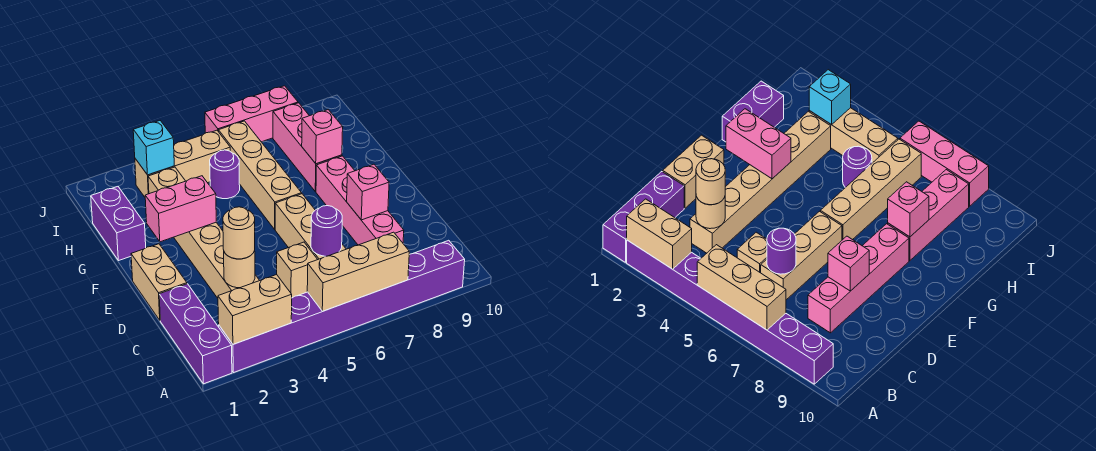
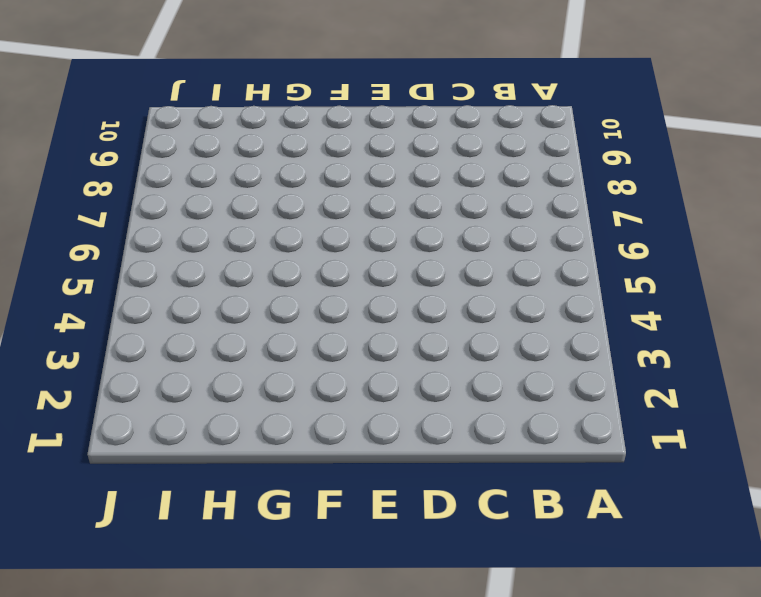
none -> purple brick A1:C1 level 1
none -> purple brick A2:A9 level 1
none -> tan brick C3:H3 level 1

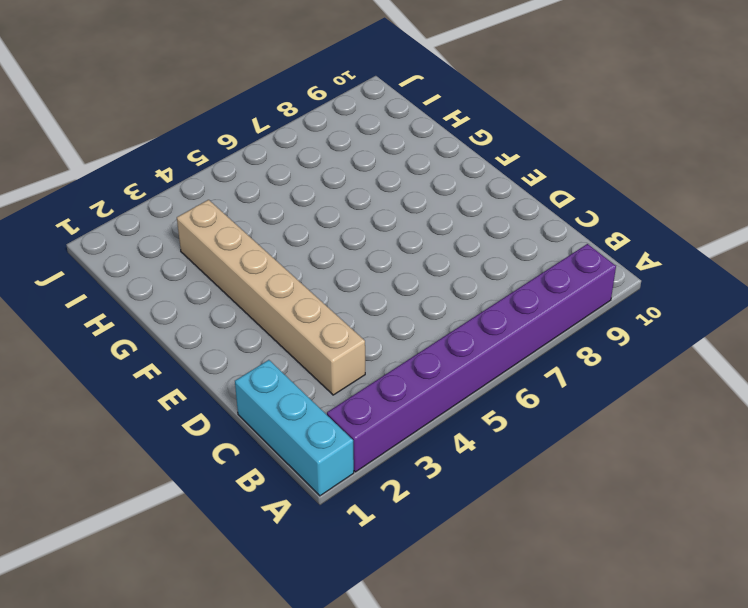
cyan brick A1:C1 level 1 -> purple brick A1:C1 level 1
none -> tan brick C5 level 1
none -> tan brick C6:E6 level 1
none -> pink brick C8:F8 level 1

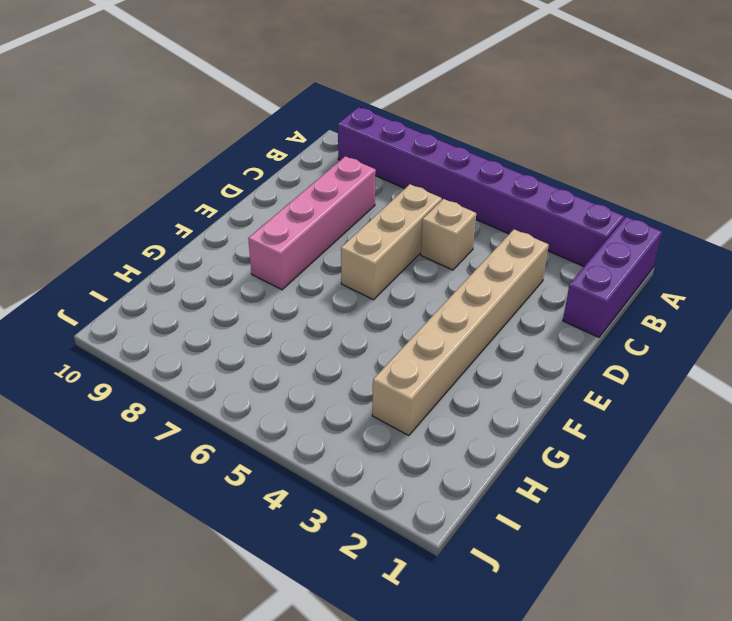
none -> tan brick D1:E1 level 1
none -> tan brick F6:I6 level 1
none -> purple brick G1:H1 level 1

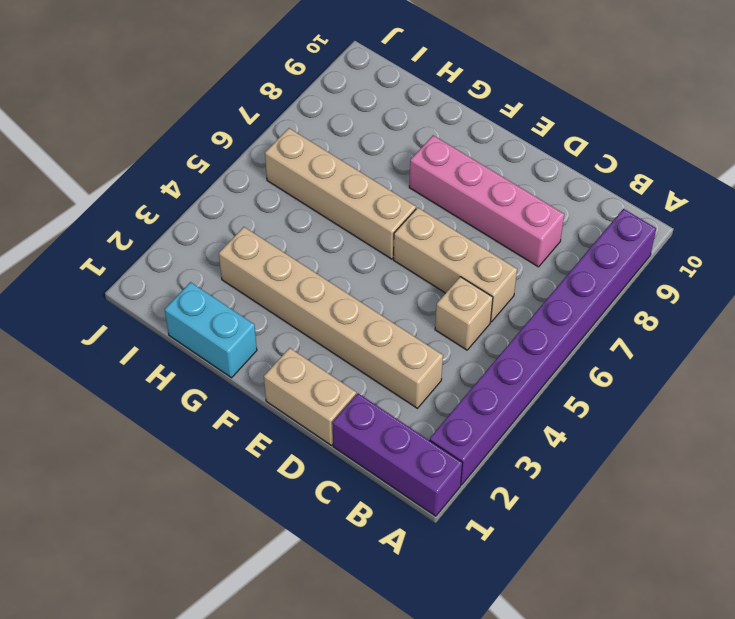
cyan brick G1:H1 level 1 -> purple brick G1:H1 level 1
none -> pink brick G8:I8 level 1
none -> purple round brick H5 level 1
none -> tan brick I3:I5 level 1

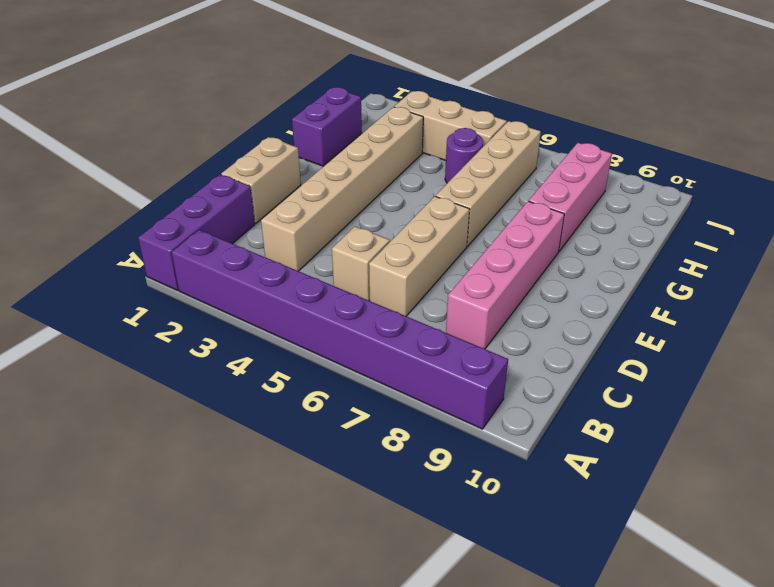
none -> pink brick J6:J8 level 1
none -> tan brick A2:A3 level 2
none -> tan brick A5:A7 level 2

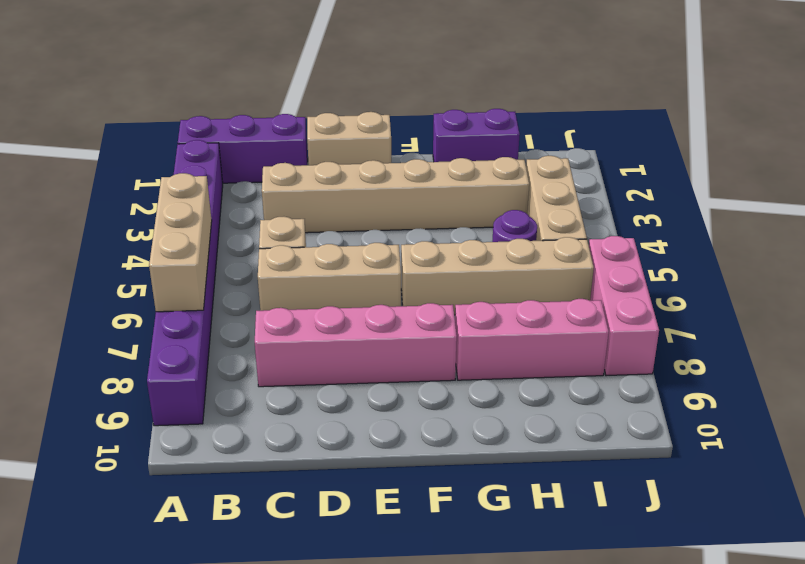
none -> tan brick A2:A3 level 2
none -> tan round brick C3 level 2
none -> purple round brick C6 level 2

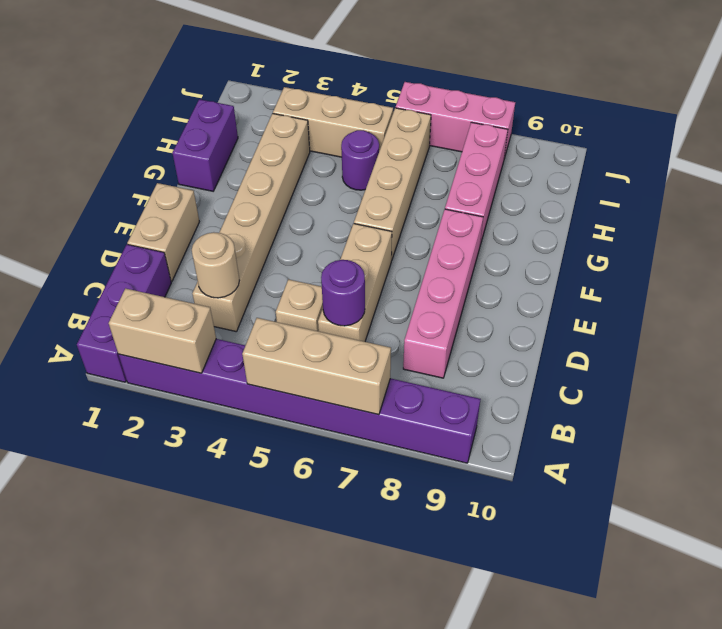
none -> pink brick D8 level 2
none -> pink brick F2:F3 level 2
none -> pink brick G8 level 2

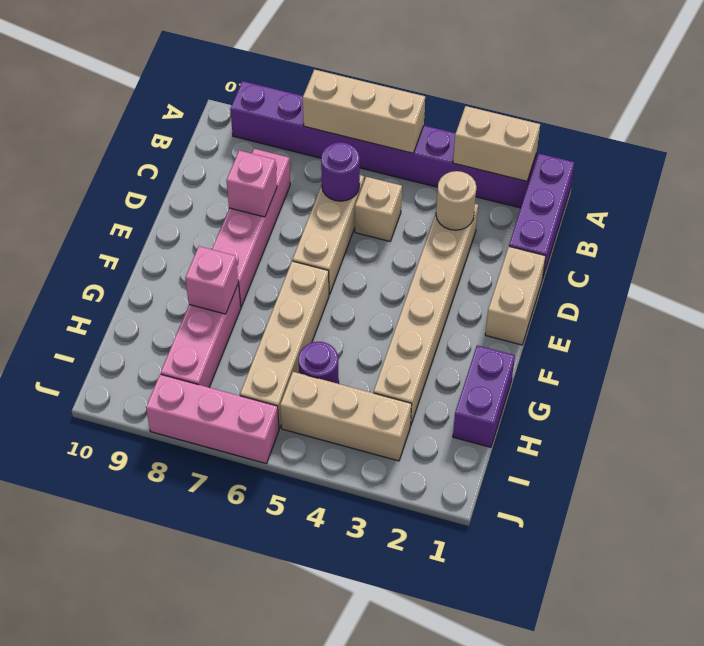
none -> pink brick F2:F3 level 2
none -> cyan brick I3 level 2
none -> tan round brick C3 level 3

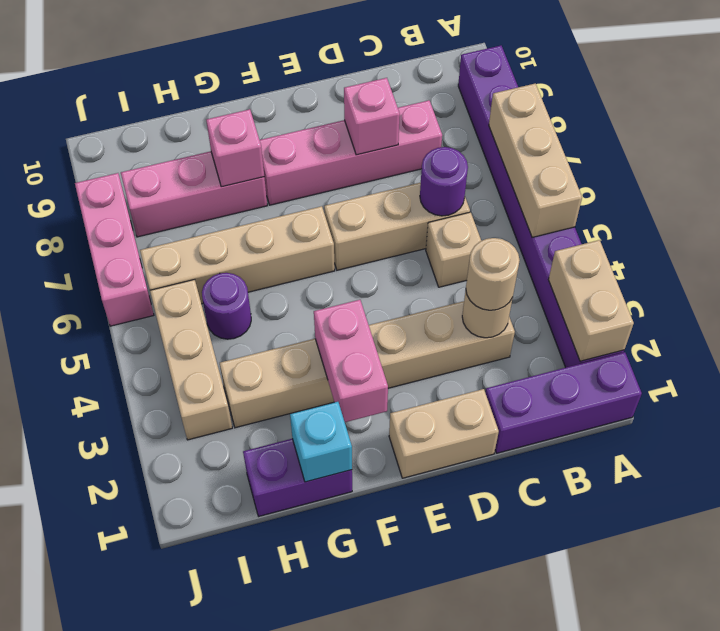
cyan brick G1 level 2 -> cyan brick I3 level 2

